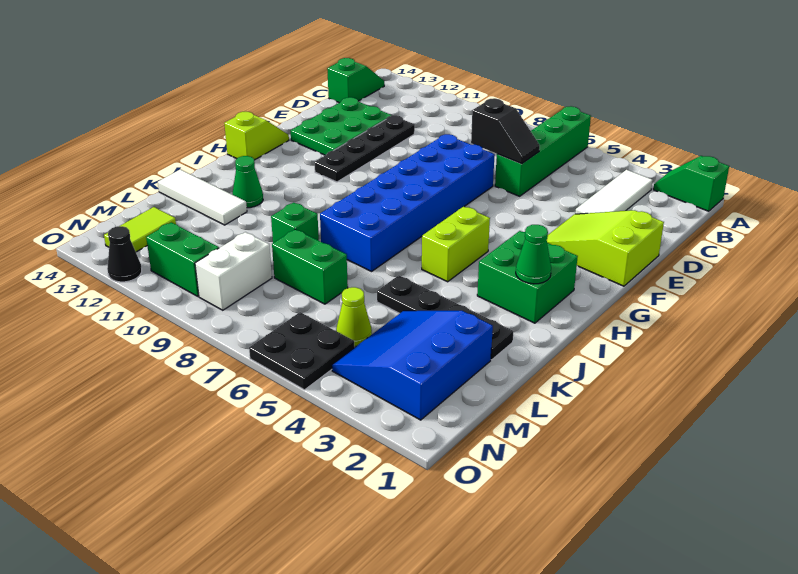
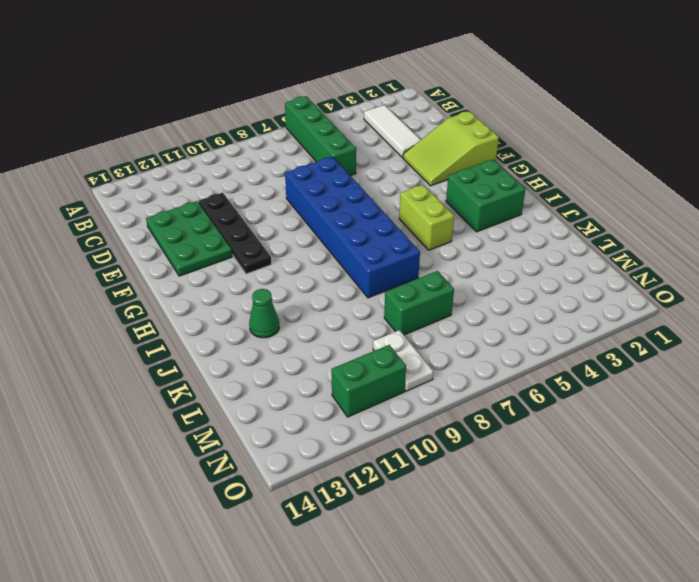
white plate M9:N9 level 1 -> white brick M9:N9 level 1
none -> green slope A1:A2 level 1 top 1
none -> green slope B14:C14 level 1 top C
none -> lime slope G14:H14 level 1 top H

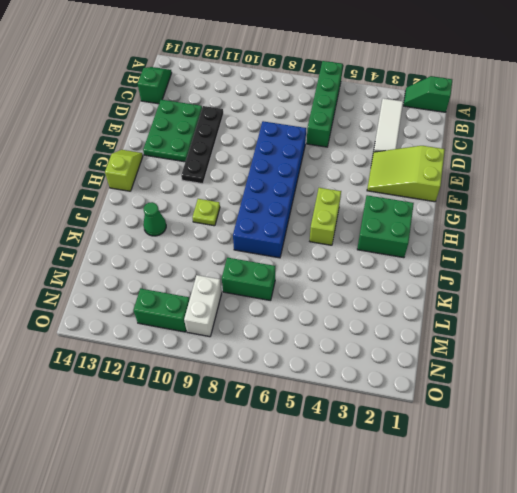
lime plate I10 level 1 -> none
none -> black plate K2:K5 level 1
none -> green brick K9 level 1
none -> white tile K12:K14 level 1

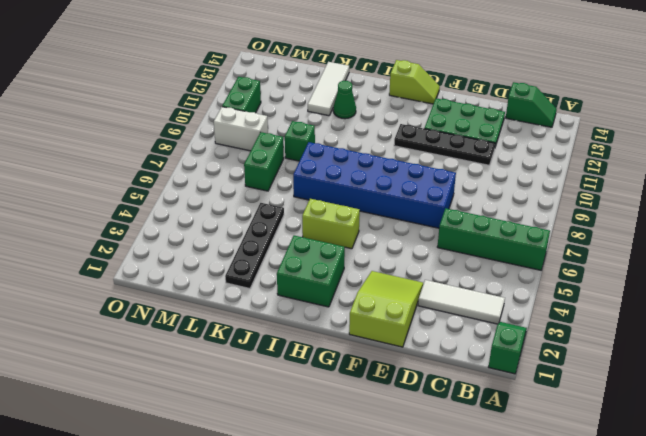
none -> blue slope L2:N4 level 1 top 2
none -> lime cone M5 level 1
none -> lime tile M13:N13 level 1

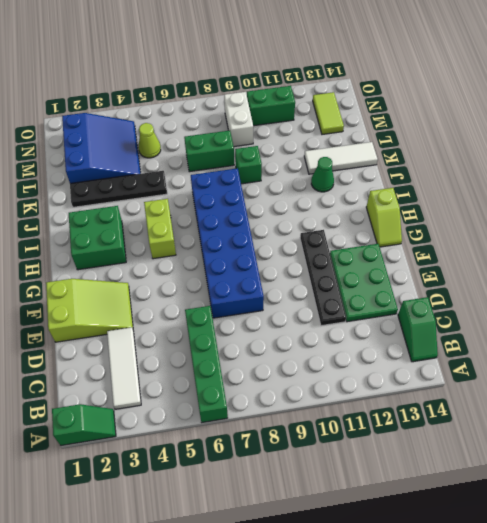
none -> black plate N5:O6 level 1
none -> black cone O12 level 1
none -> black slope D6:D7 level 2 top 7

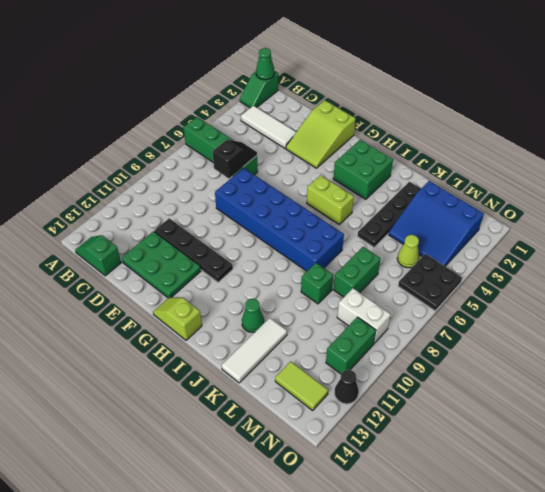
green cone A1 level 2 -> green cone I2 level 2

